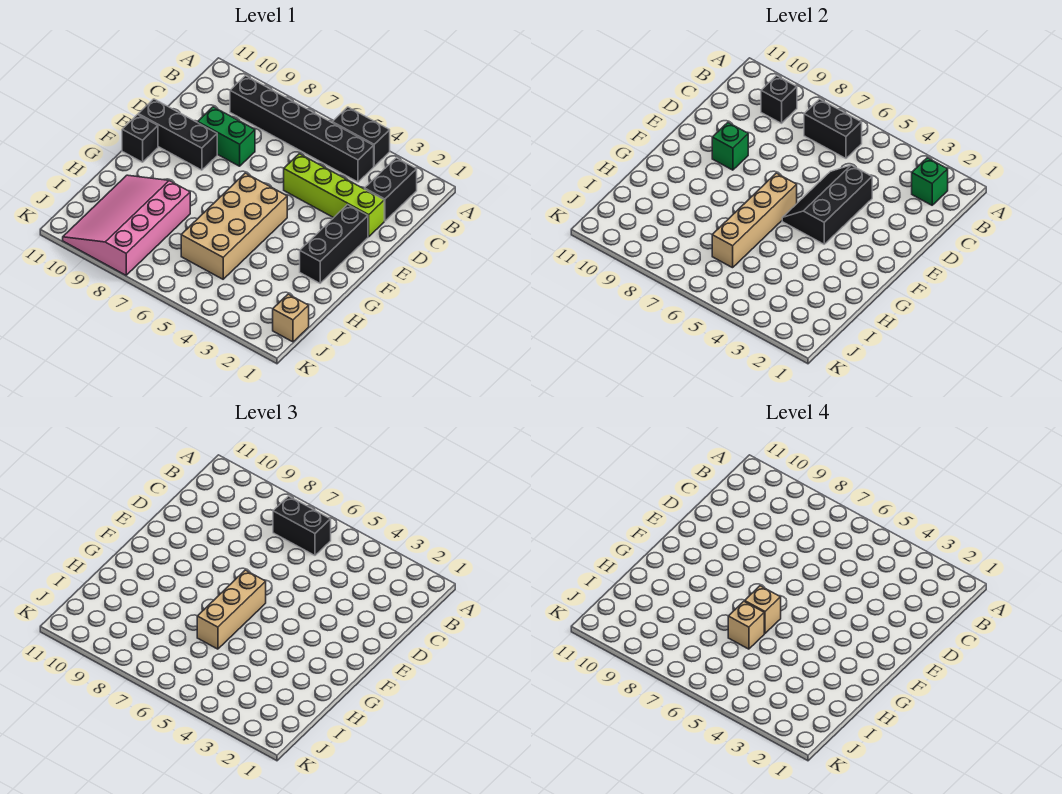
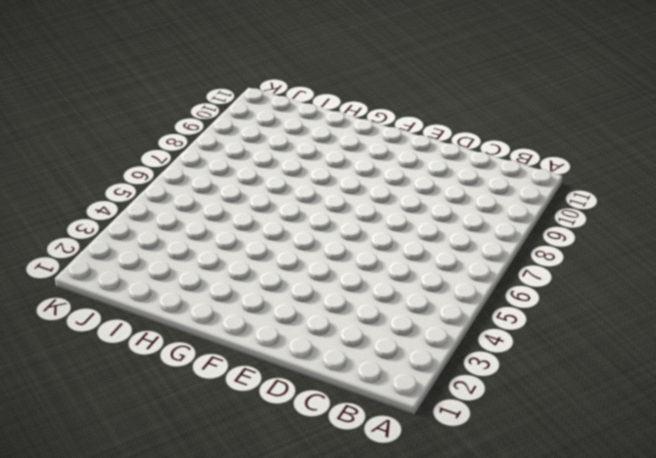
none -> black brick A4:A5 level 1
none -> black brick B2:C2 level 1
none -> black brick B4:B9 level 1

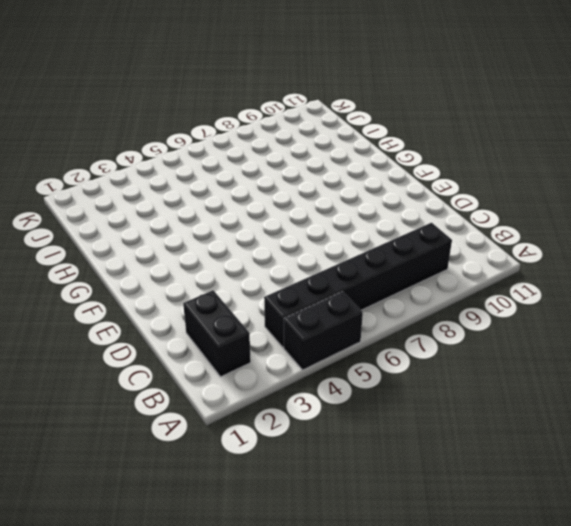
none -> lime brick D2:D5 level 1
none -> green brick D8:D9 level 1
none -> black brick E2:G2 level 1

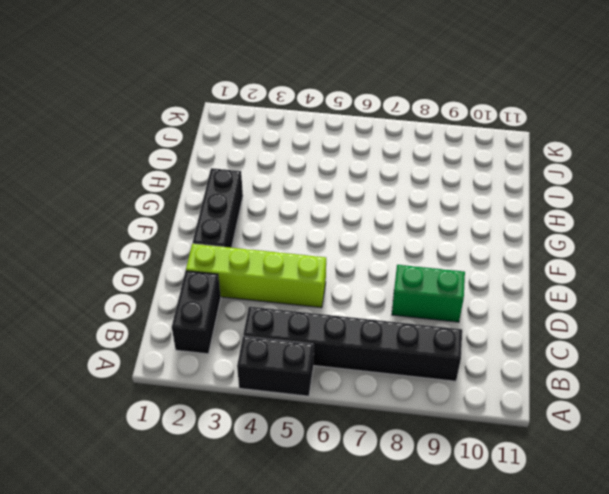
none -> black brick E9:E11 level 1
none -> tan brick F5:I6 level 1
none -> black brick F11 level 1

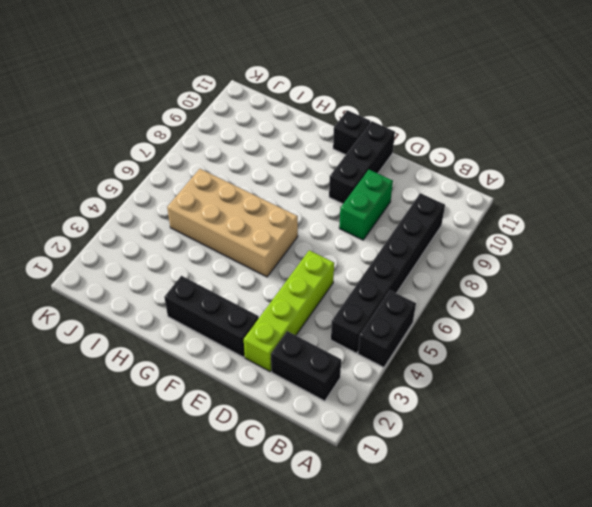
none -> pink slope H8:K10 level 1 top 8
none -> tan brick J1 level 1
none -> green brick B2 level 2

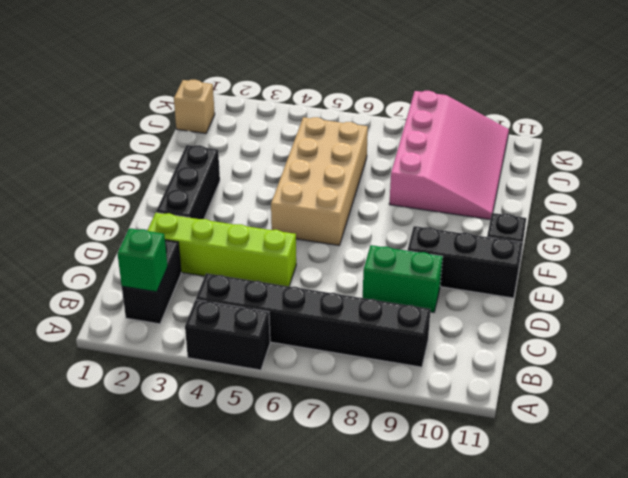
none -> black brick B6:B7 level 2
none -> black brick B9 level 2
none -> black slope D4:F5 level 2 top 4

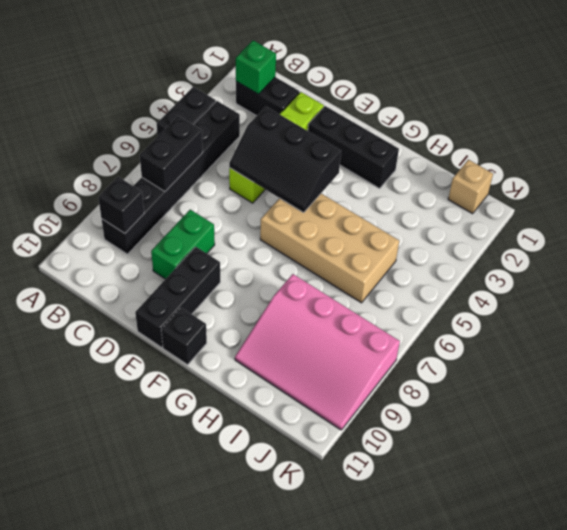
none -> green brick E9 level 2
none -> tan brick F6:I6 level 2
none -> black brick B6:B7 level 3

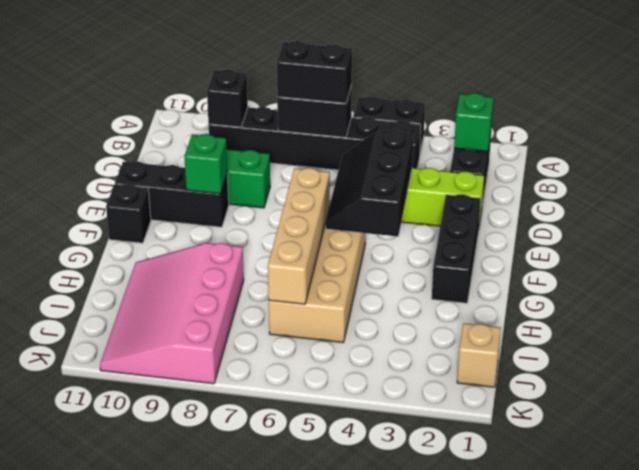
none -> tan brick F6:H6 level 3
none -> tan brick G6 level 4
none -> tan brick H6 level 4

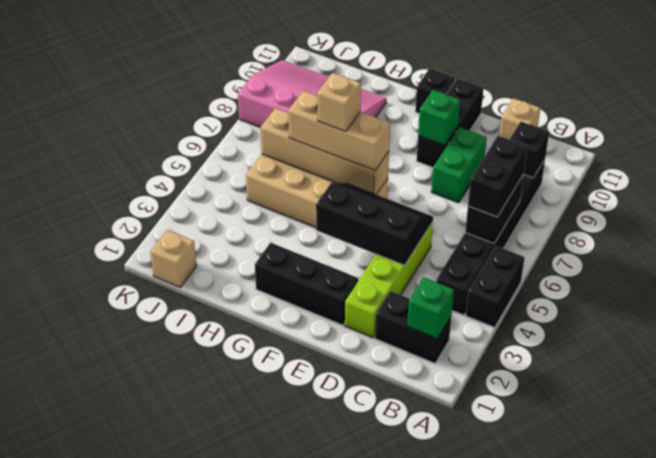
tan brick C11 level 1 -> tan brick H6 level 4

